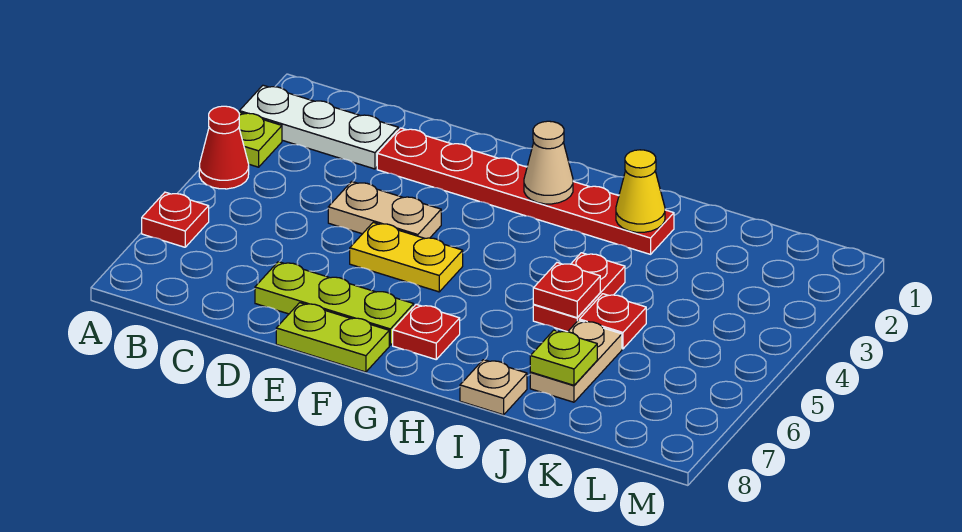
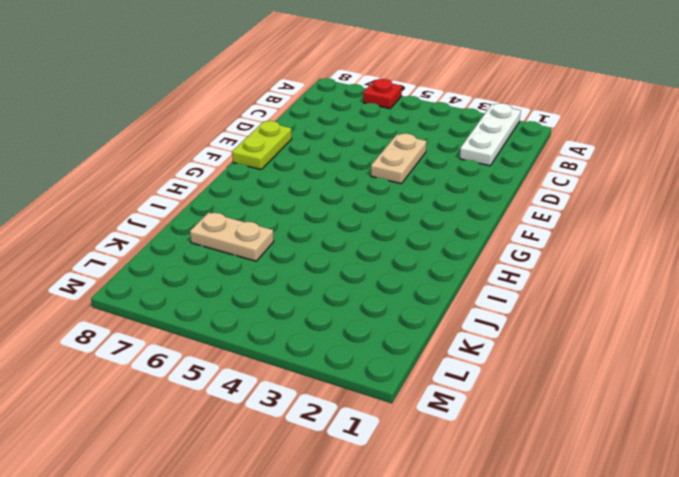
none -> lime plate A3 level 1
none -> red cone A4 level 1
none -> red plate D2:I2 level 1

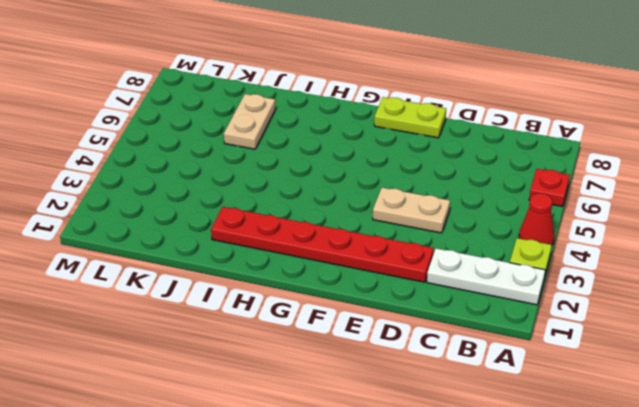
none -> lime plate D7:F7 level 1
none -> yellow plate E5:F5 level 1
none -> red plate G7 level 1

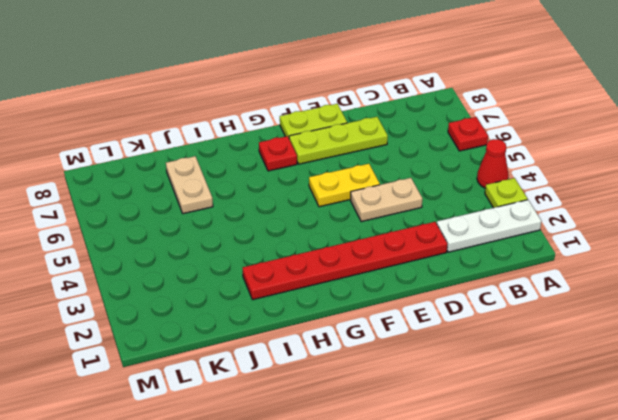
none -> red plate I4:I5 level 1
none -> tan plate I8 level 1
none -> red plate J5 level 1

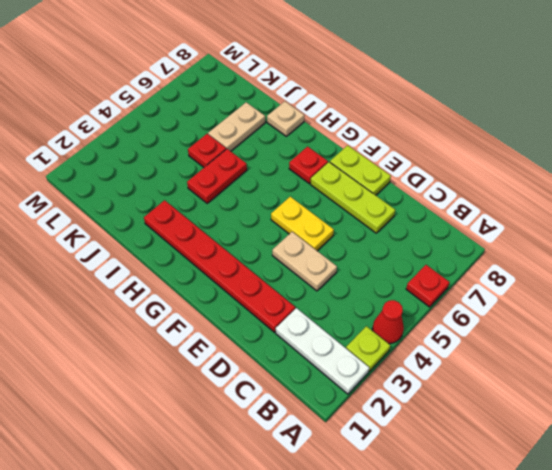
none -> tan cone G2 level 2
none -> yellow cone I2 level 2
none -> red plate I5 level 2

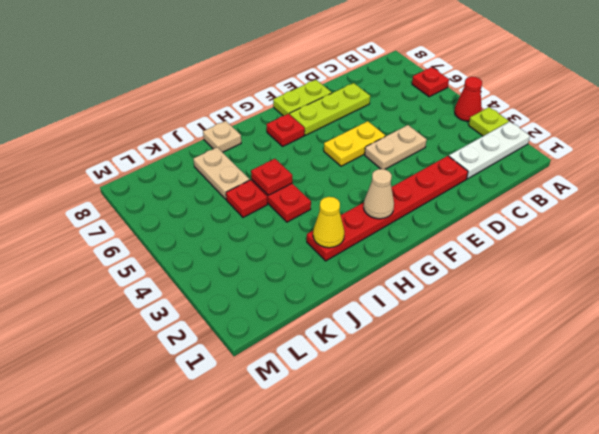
none -> lime plate J7 level 2

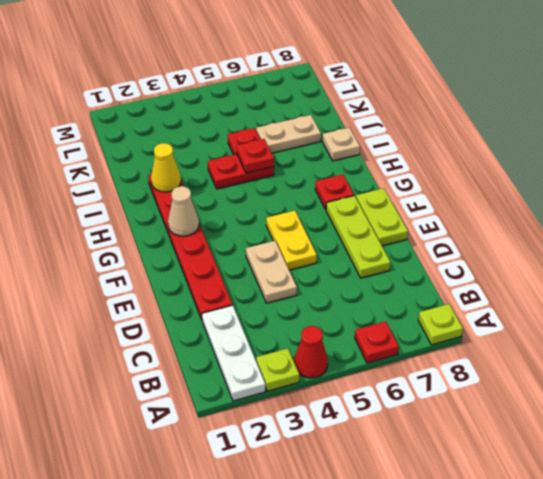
lime plate A8 level 1 -> lime plate J7 level 2

